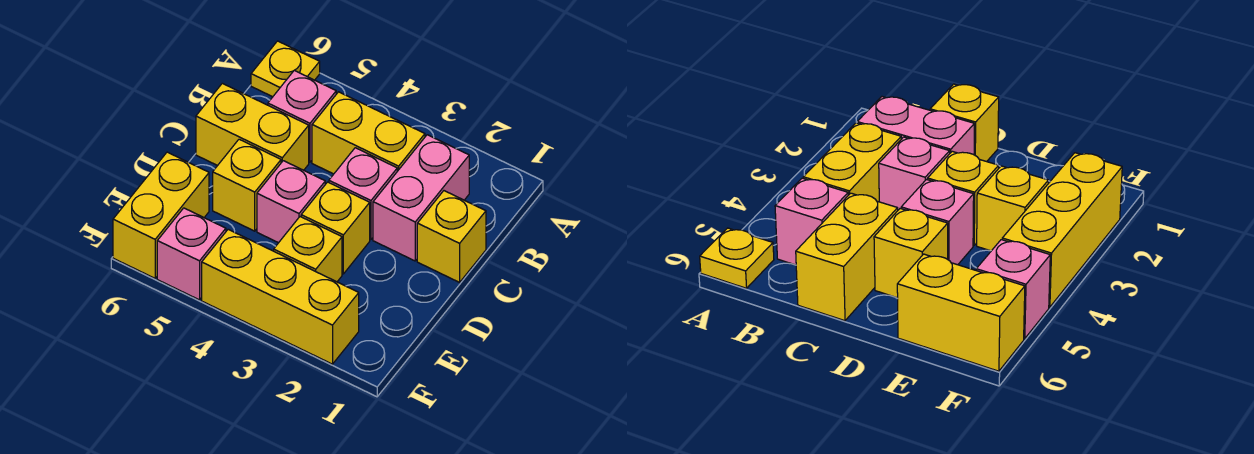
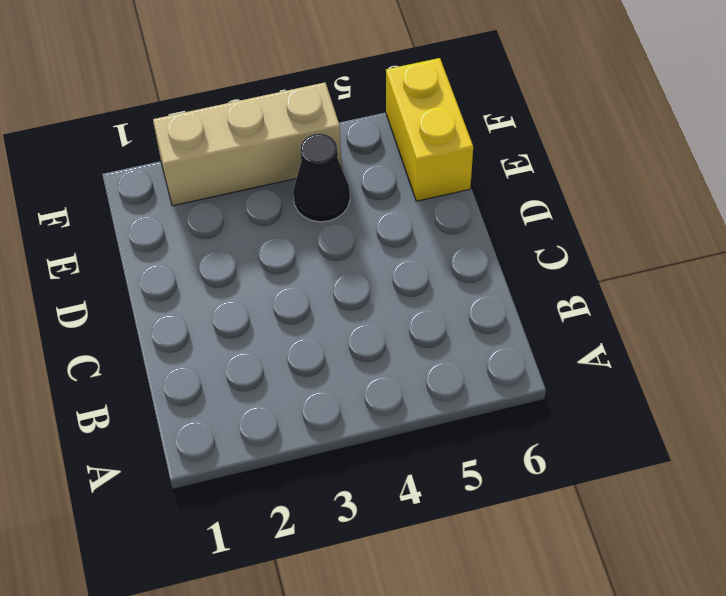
black cone E4 level 1 -> none
tan brick F2:F4 level 1 -> yellow brick F2:F4 level 1
none -> yellow plate A6 level 1
none -> pink brick B2:C2 level 1
none -> yellow brick B3:B4 level 1

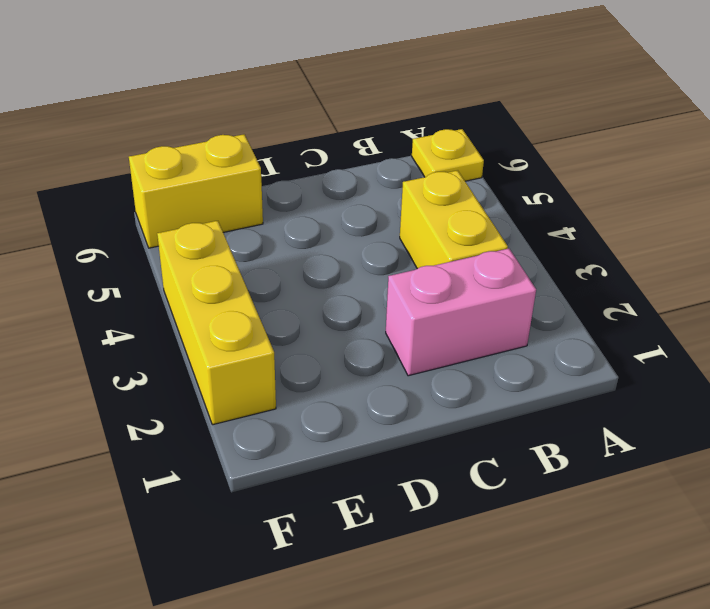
none -> pink brick B5 level 1
none -> yellow brick C1 level 1
none -> pink brick C3 level 1

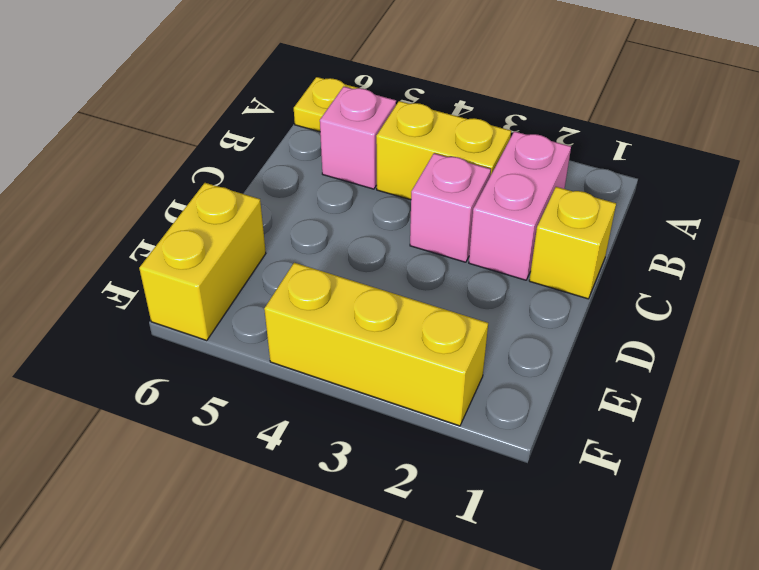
none -> yellow brick C5:C6 level 1
none -> yellow brick D3 level 1
none -> pink brick D4 level 1

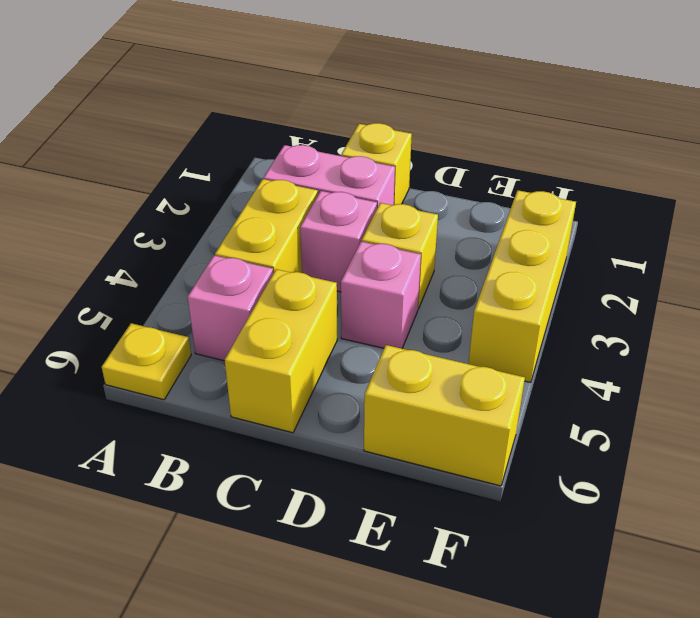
none -> yellow brick D5 level 1
none -> yellow brick E3 level 1
none -> pink brick F5 level 1

